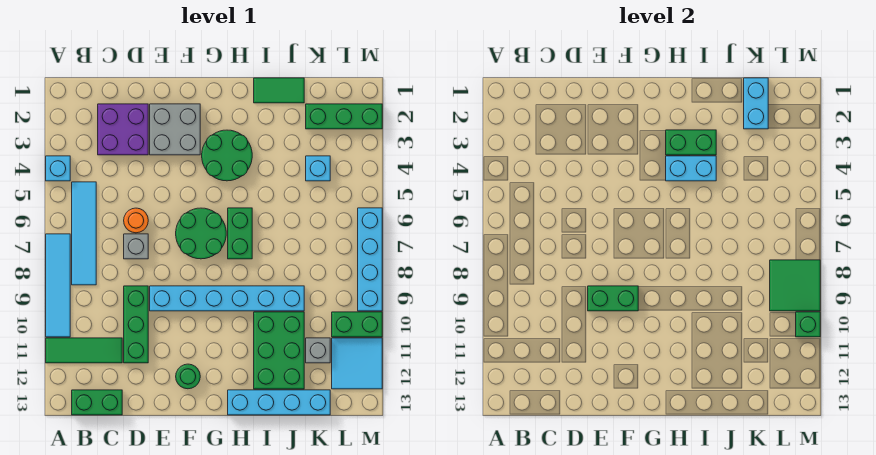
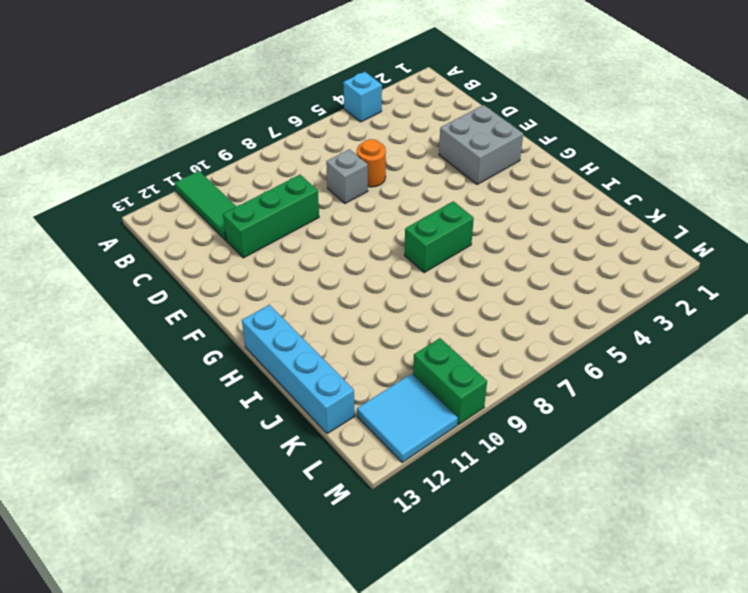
none -> cyan tile A7:A10 level 1
none -> cyan tile B5:B8 level 1
none -> green brick B13:C13 level 1
none -> purple brick C2:D3 level 1

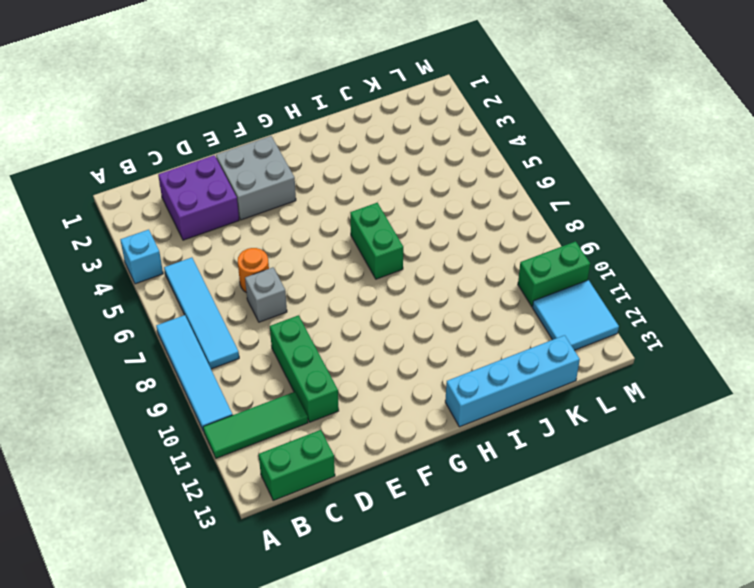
none -> cyan brick E9:J9 level 1
none -> green round brick F6:G7 level 1
none -> green round brick F12 level 1
none -> green round brick G3:H4 level 1

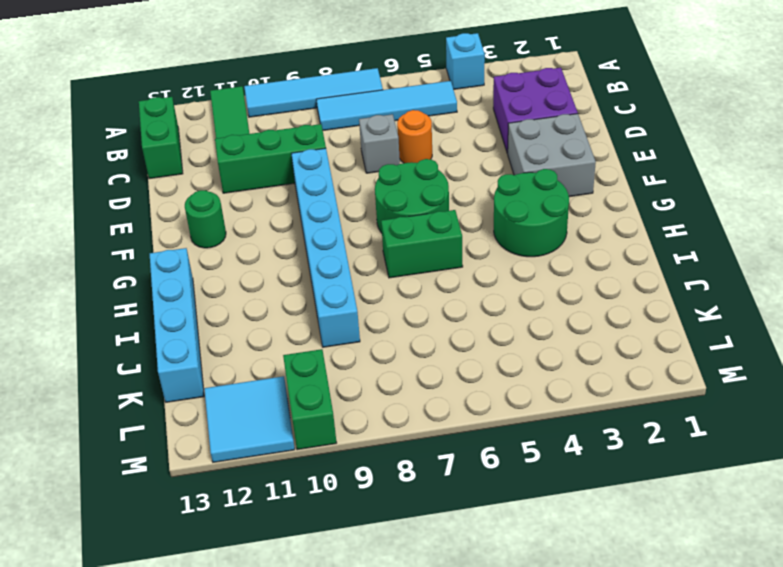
none -> green tile I1:J1 level 1
none -> green brick I10:J12 level 1
none -> green brick K2:M2 level 1
none -> cyan brick K4 level 1

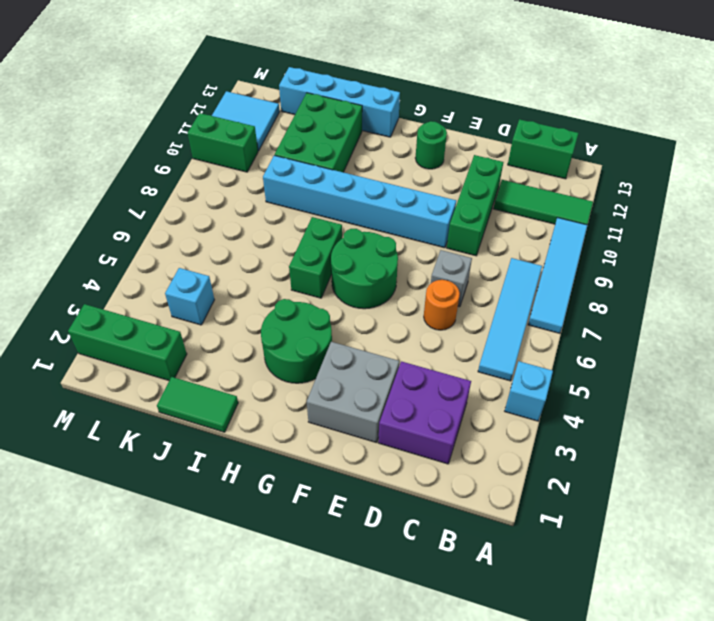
none -> grey brick K11 level 1
none -> cyan brick M6:M9 level 1
none -> green brick E9:F9 level 2
none -> green brick H3:I3 level 2

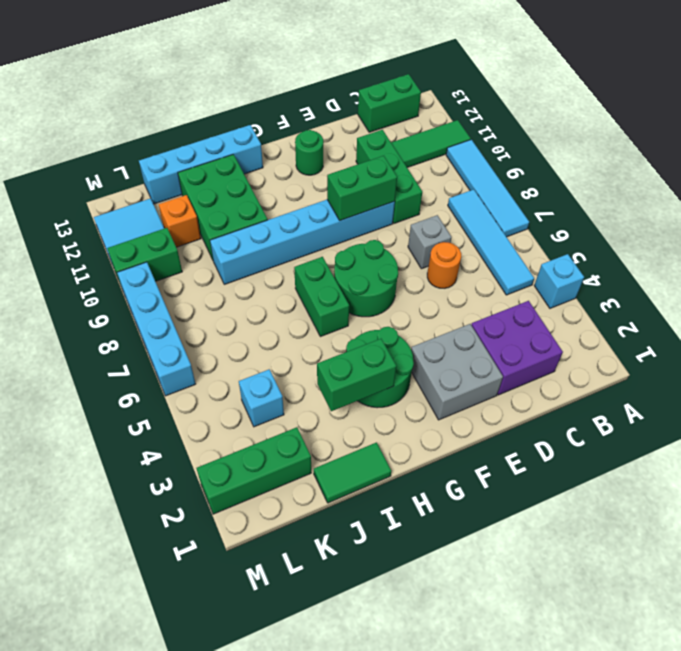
orange brick K11 level 1 -> grey brick K11 level 1
none -> cyan brick H4:I4 level 2
none -> cyan brick K1:K2 level 2
none -> green tile L8:M9 level 2
none -> green brick M10 level 2

